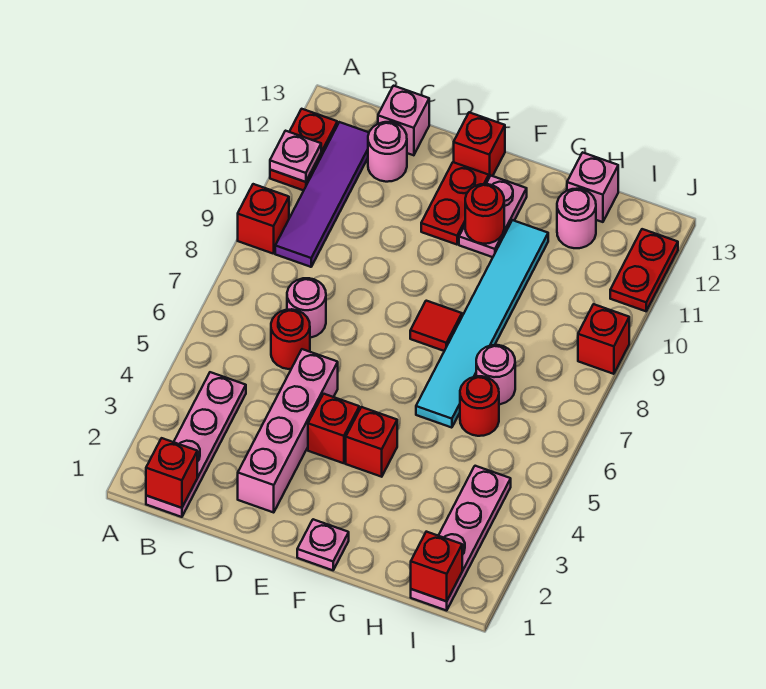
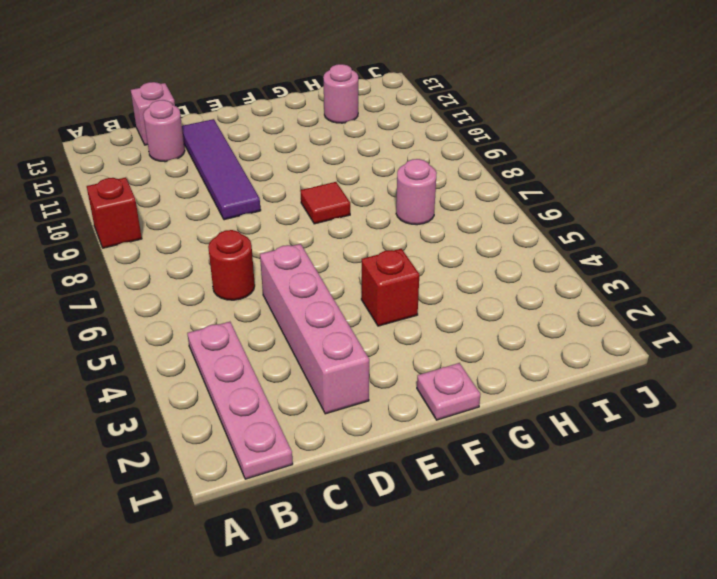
purple tile D9:D12 level 1 -> purple tile B9:B12 level 1
none -> red plate A11:A12 level 1
none -> pink round brick C7 level 1
none -> red brick E4 level 1

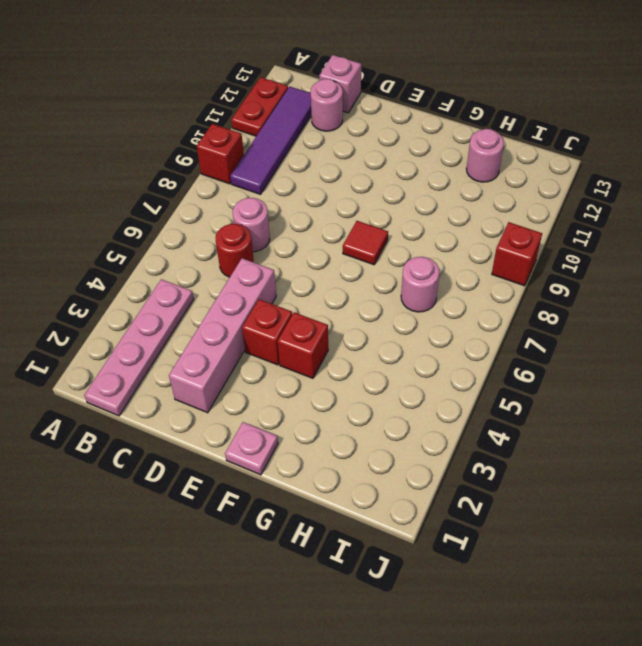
none -> red plate E11:E12 level 1
none -> red brick E13 level 1
none -> pink plate F11:F12 level 1

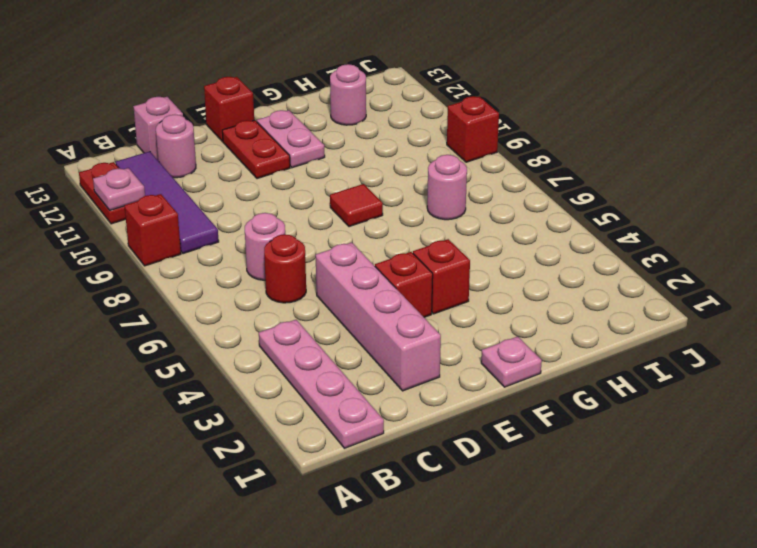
none -> cyan tile G6:G11 level 1
none -> red round brick H6 level 1
none -> pink brick H13 level 1

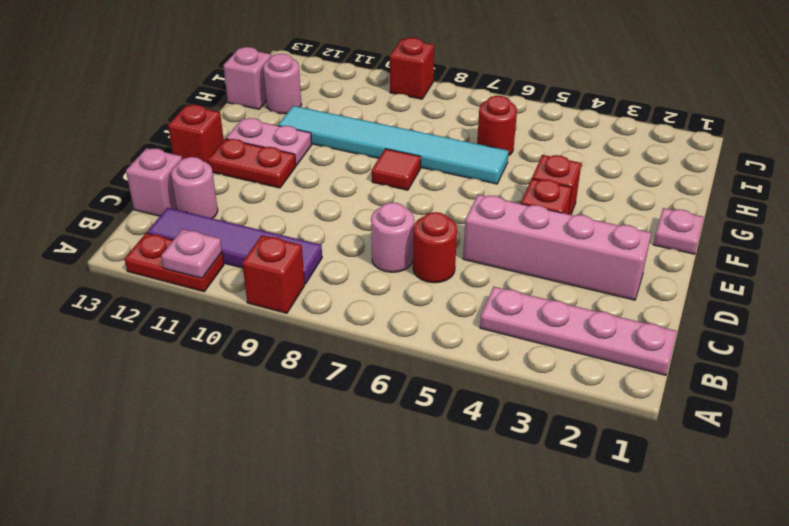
none -> pink round brick H7 level 1
none -> pink plate I1:I4 level 1
none -> red plate J11:J12 level 1

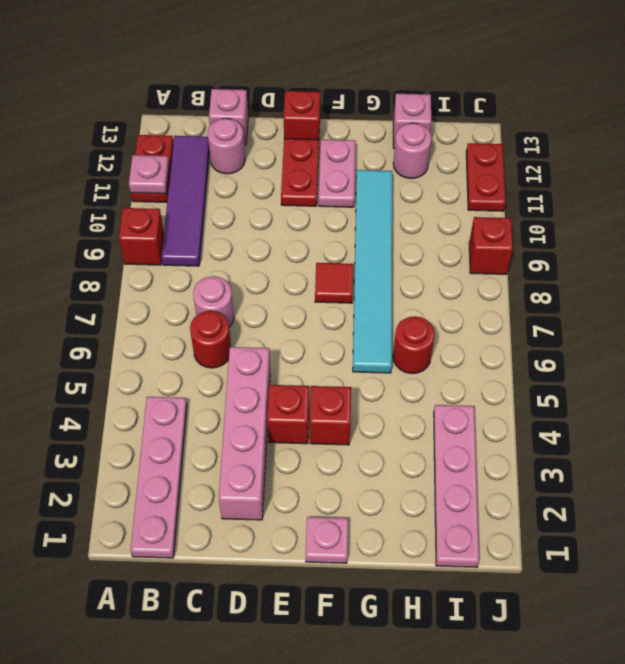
none -> pink round brick H7 level 1
none -> red brick B1 level 2
none -> red round brick F11 level 2

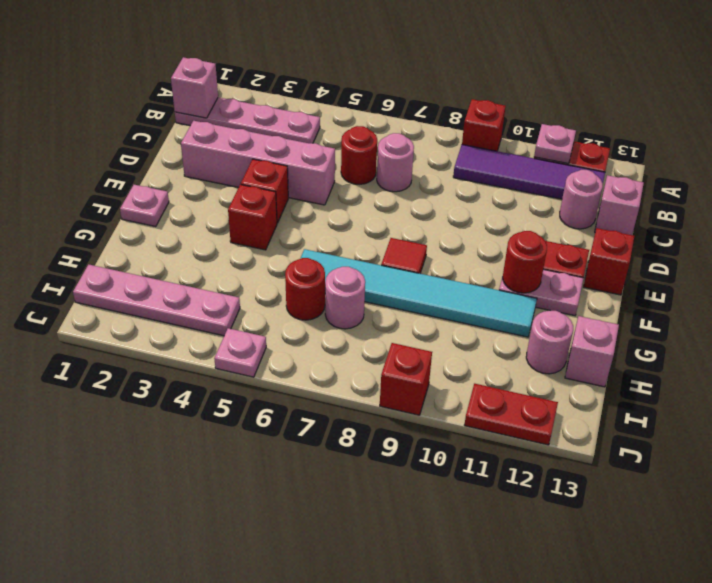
pink brick B1 level 2 -> red brick B1 level 2
pink plate J5 level 1 -> none
none -> red brick I1 level 2

